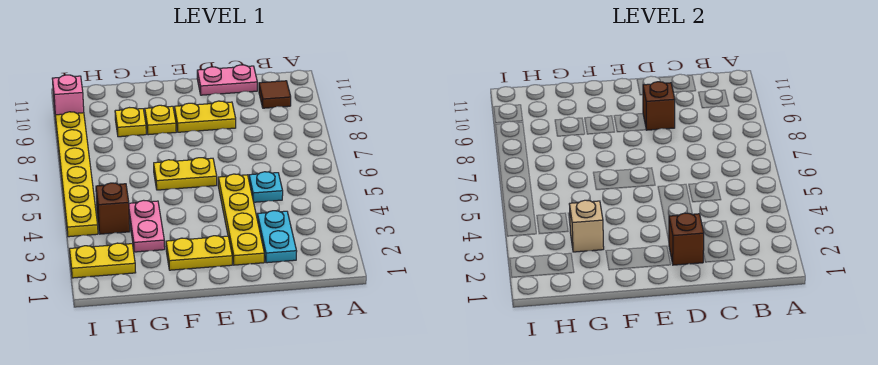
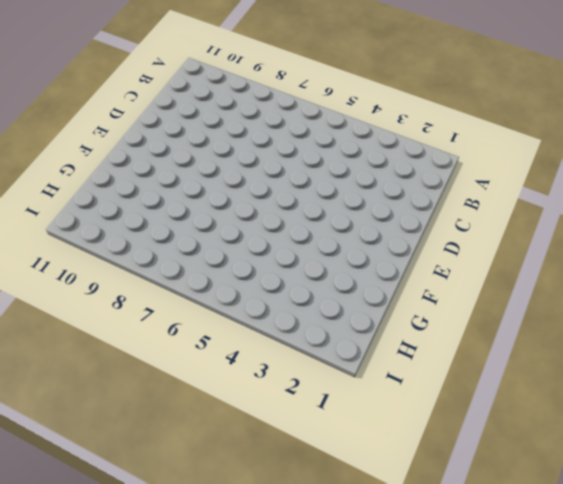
none -> brown tile B10 level 1
none -> cyan plate C2:C3 level 1
none -> cyan plate C5 level 1

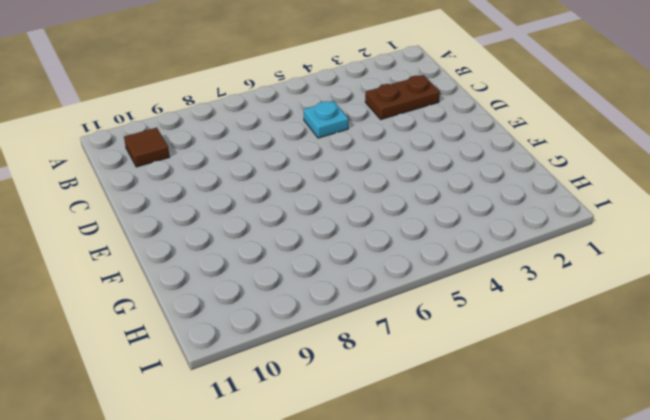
brown plate C2:C3 level 1 -> cyan plate C2:C3 level 1
none -> pink plate C11:D11 level 1
none -> yellow plate D2:D5 level 1
none -> yellow plate D9:E9 level 1

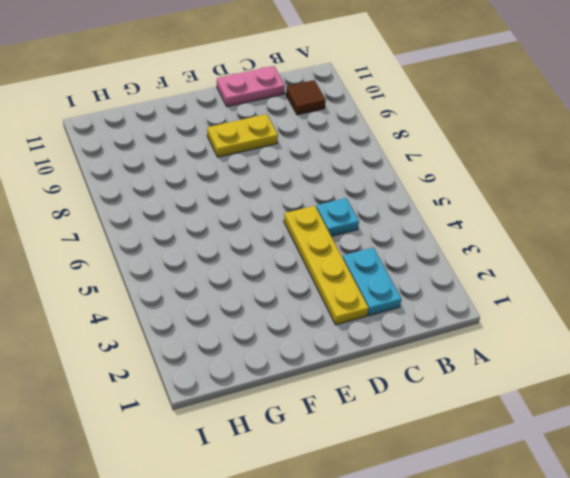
none -> yellow plate E2:F2 level 1
none -> yellow plate E6:F6 level 1
none -> yellow plate F9 level 1

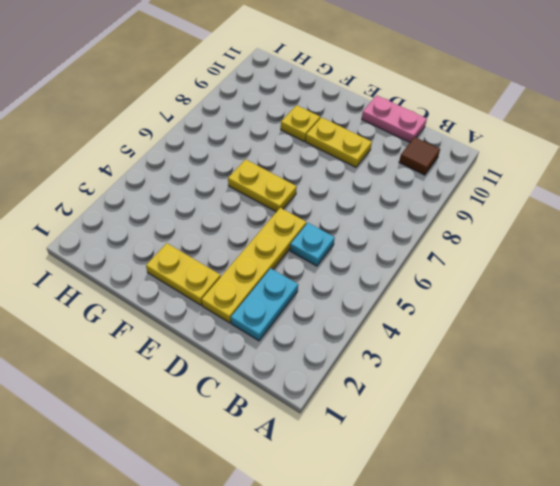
none -> pink plate G3:G4 level 1
none -> yellow plate G9 level 1
none -> yellow plate H2:I2 level 1

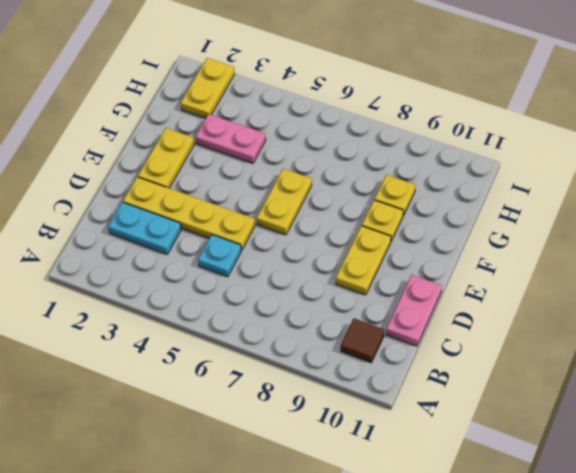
none -> brown brick H4 level 1
none -> yellow plate I4:I9 level 1
none -> pink brick I10 level 1

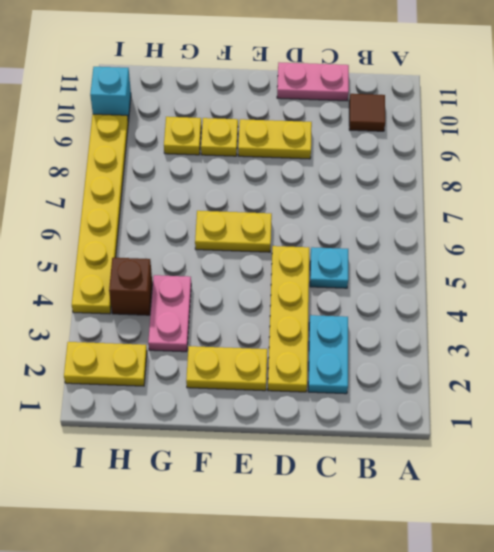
cyan brick I10 level 1 -> pink brick I10 level 1
none -> brown brick D2 level 2
none -> brown brick D9 level 2
none -> tan brick G3 level 2

